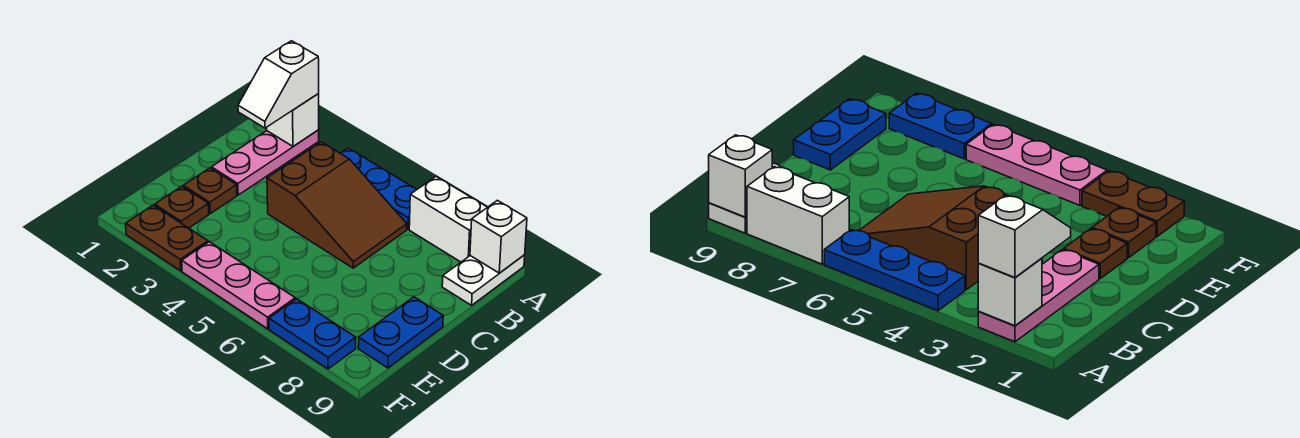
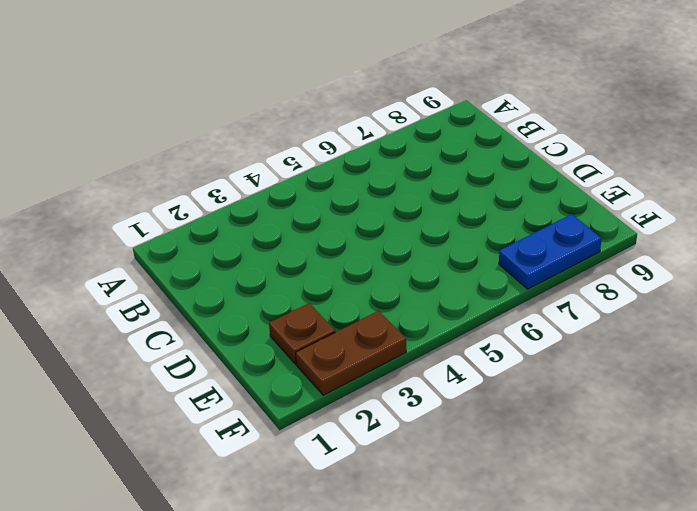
none -> pink plate A2:C2 level 1
none -> blue plate A4:A6 level 1
none -> white brick A7:A8 level 1

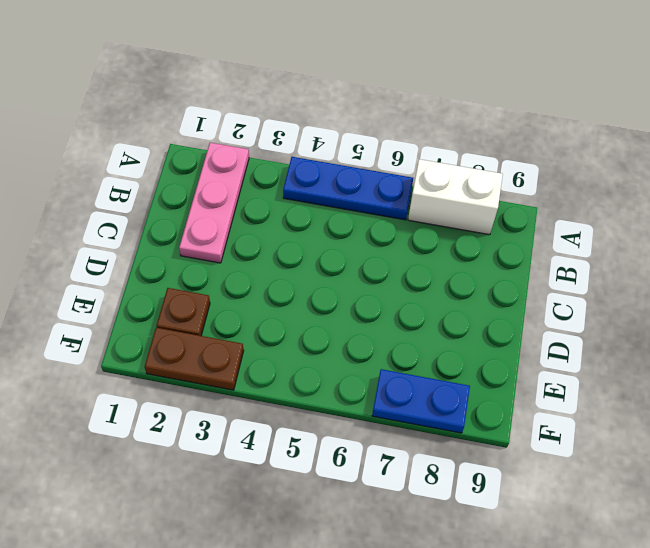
none -> white plate A9:B9 level 1
none -> brown slope B4:C6 level 1 top 4
none -> brown plate D2 level 1

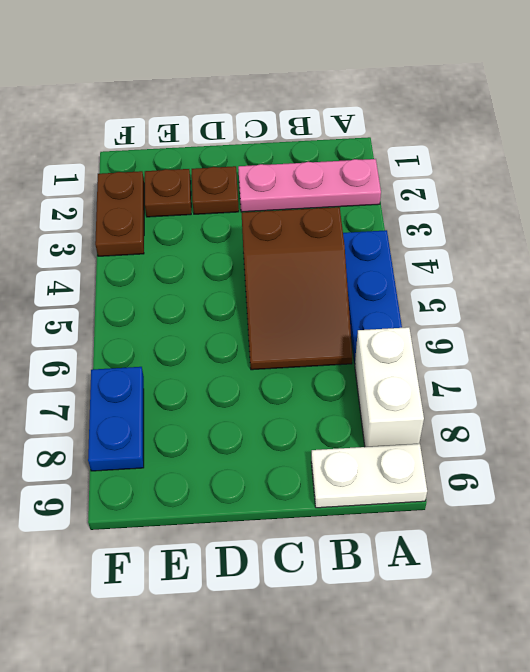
none -> blue plate D9:E9 level 1
none -> pink plate F4:F6 level 1
none -> white brick A2 level 2

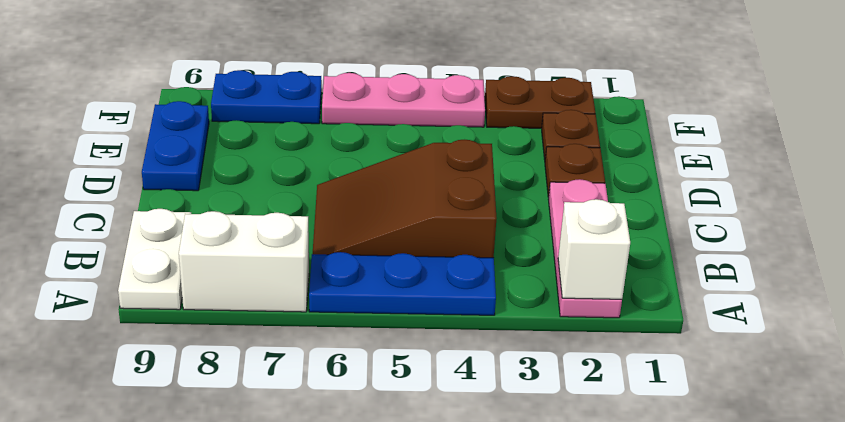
none -> white brick A9 level 2
none -> white slope A2:B2 level 3 top A

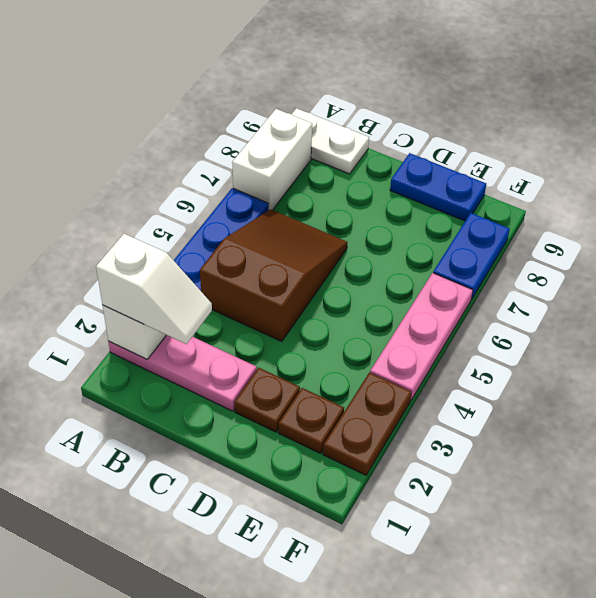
none -> white brick A9 level 2

